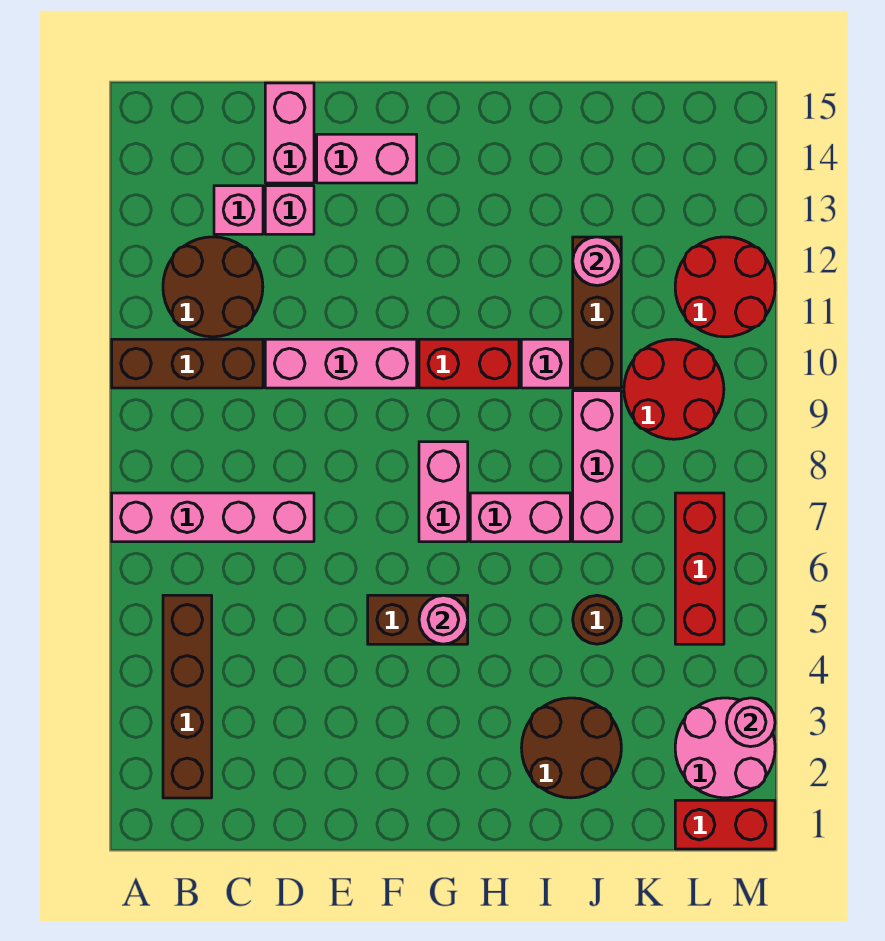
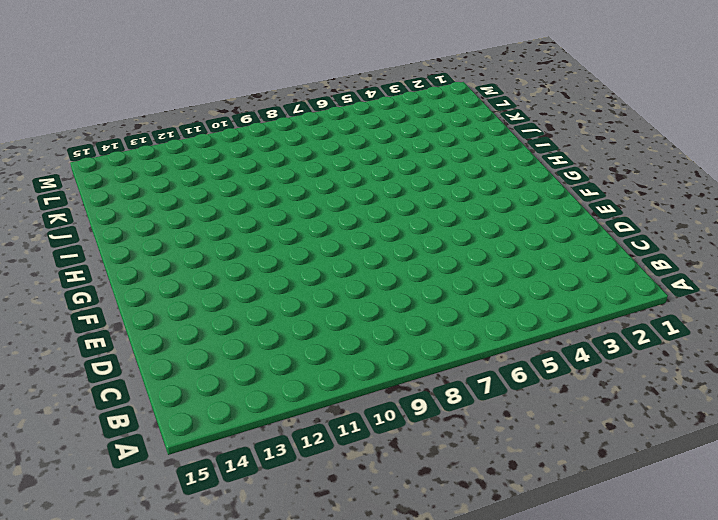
none -> pink brick A7:D7 level 1
none -> brown brick A10:C10 level 1
none -> brown brick B2:B5 level 1

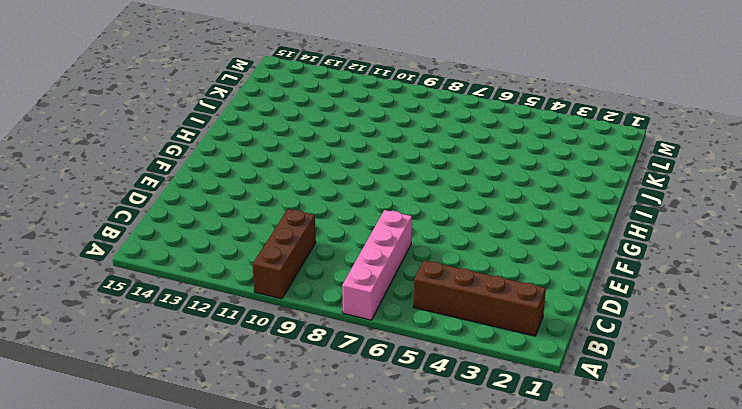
none -> brown round brick B11:C12 level 1
none -> pink brick C13 level 1
none -> pink brick D10:F10 level 1

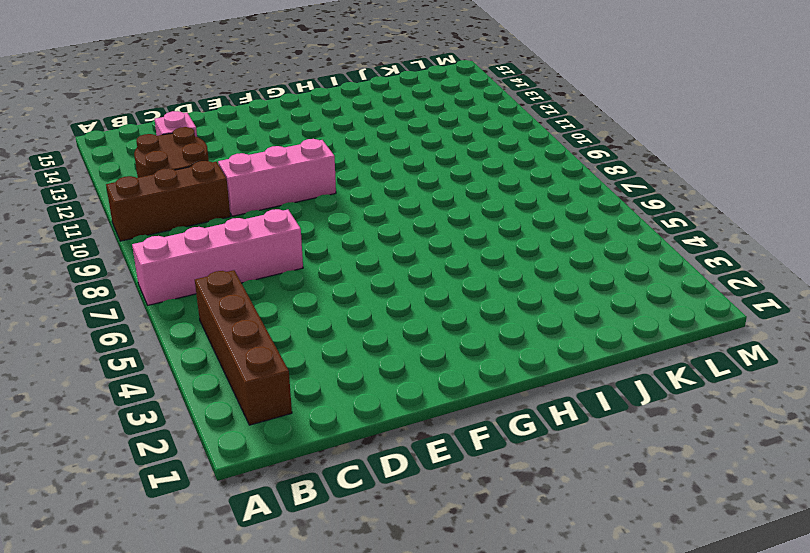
none -> pink brick D13 level 1
none -> pink brick D14:D15 level 1
none -> pink brick E14:F14 level 1

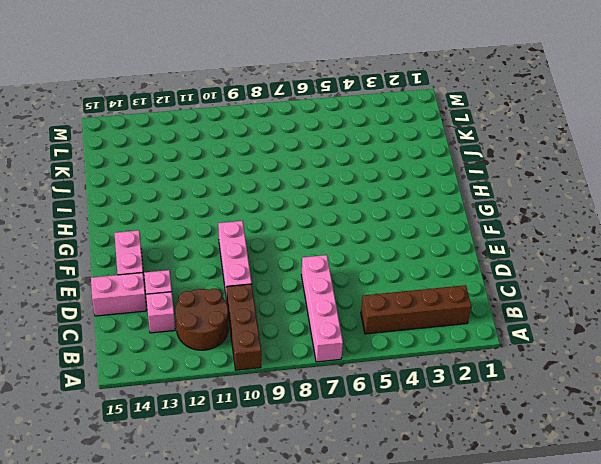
none -> brown brick F5:G5 level 1
none -> pink brick G7:G8 level 1
none -> red brick G10:H10 level 1

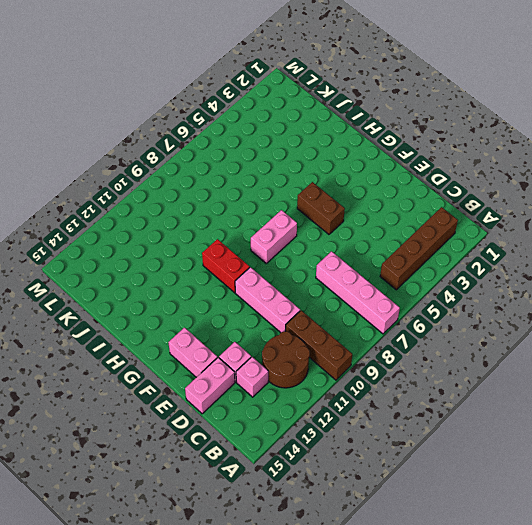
none -> pink brick H7:I7 level 1
none -> brown round brick I2:J3 level 1
none -> pink brick I10 level 1

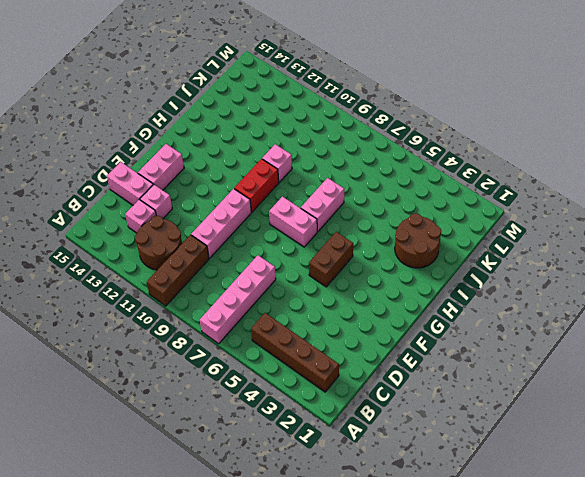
none -> brown round brick J5 level 1
none -> pink brick J7:J9 level 1
none -> brown brick J10:J12 level 1

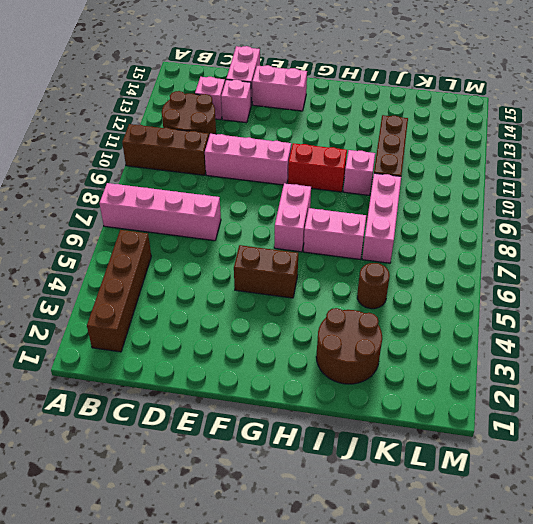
none -> red round brick K9:L10 level 1
none -> red brick L1:M1 level 1
none -> pink round brick L2:M3 level 1

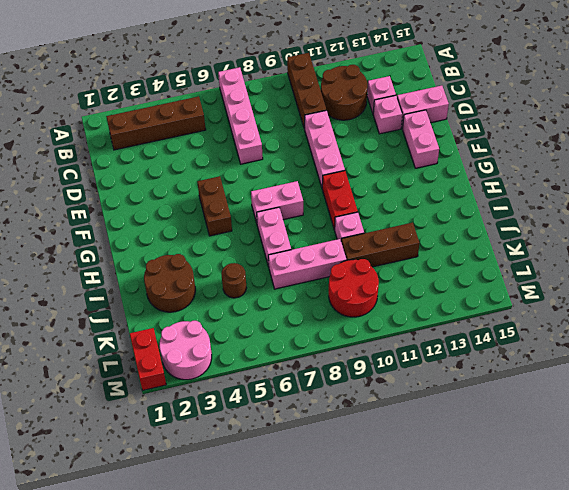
none -> red brick L5:L7 level 1
none -> red round brick L11:M12 level 1
none -> pink round brick G5 level 2

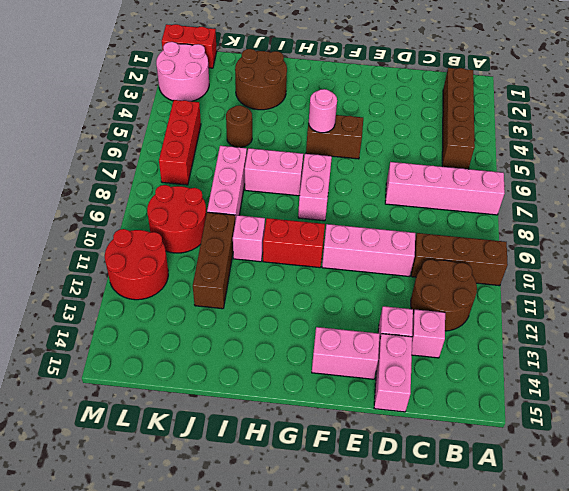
none -> pink round brick J12 level 2
none -> pink round brick M3 level 2

